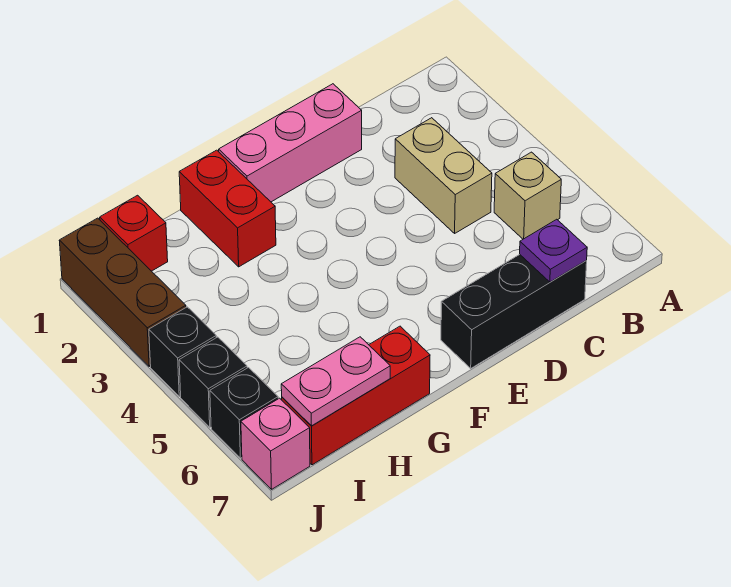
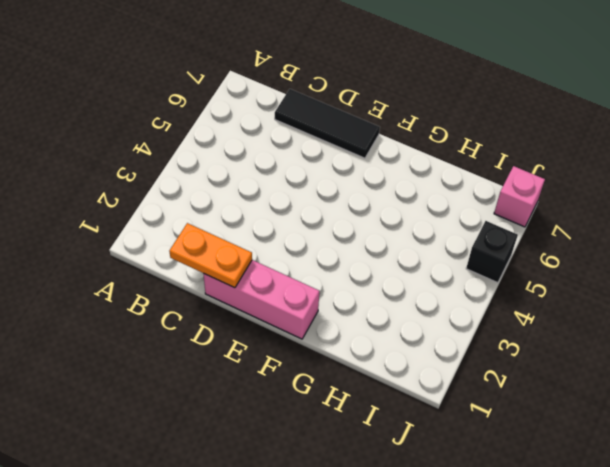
orange plate C1:D1 level 2 -> none
black tile C7:E7 level 1 -> black brick C7:E7 level 1
none -> tan brick B5 level 1
none -> tan brick C3:C4 level 1
none -> red brick G1:G2 level 1

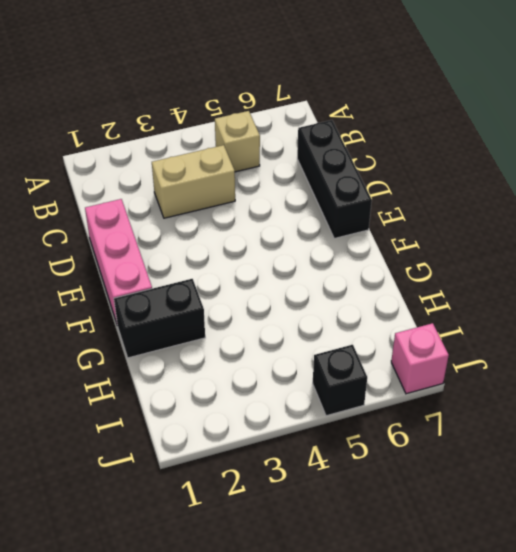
black brick G1:G2 level 1 -> red brick G1:G2 level 1
none -> red brick G7:I7 level 1
none -> red brick I1 level 1
none -> brown brick J1:J3 level 1

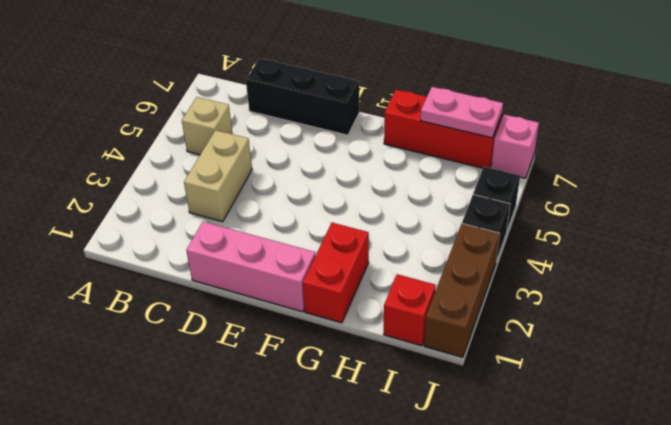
none -> black brick J6 level 1
none -> purple plate C7 level 2

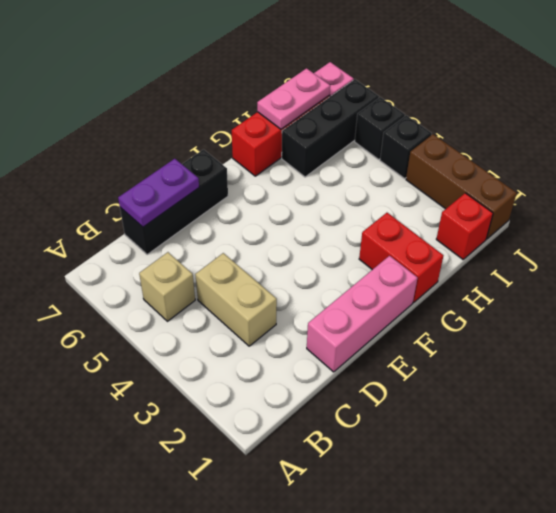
purple plate C7:D7 level 2 -> purple plate C7 level 2
black brick H6:J6 level 1 -> black brick J6 level 1

